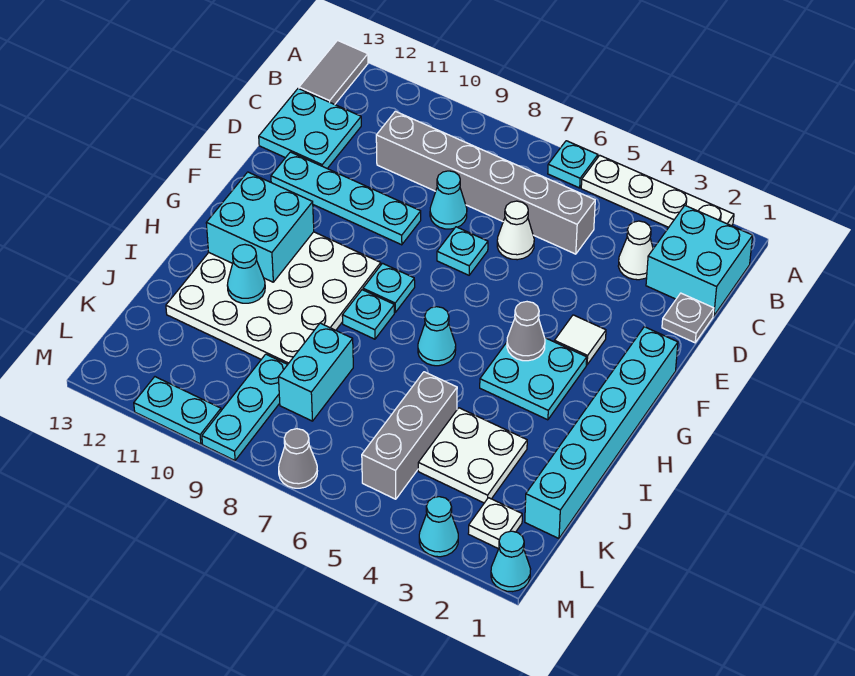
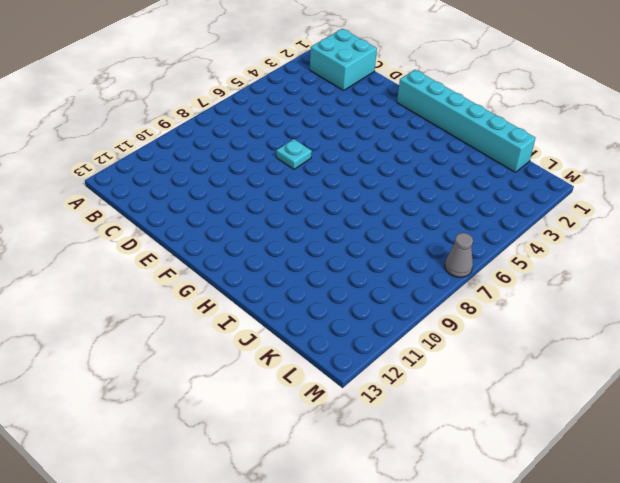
none -> white plate A2:A5 level 1
none -> cyan plate A6 level 1
none -> grey tile A13:B13 level 1
none -> white cone C3 level 1

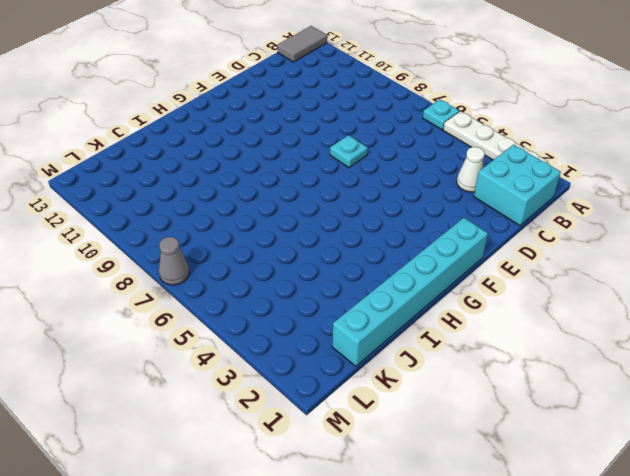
none -> grey brick C5:C10 level 1
none -> cyan plate C12:D13 level 1
none -> grey plate D1 level 1
none -> white cone D6 level 1

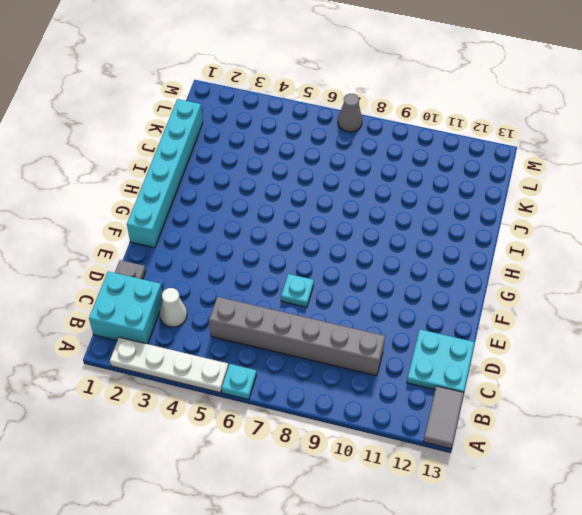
none -> white cone D6 level 1
none -> cyan cone D8 level 1
none -> cyan plate E9:E12 level 1
none -> white tile F3 level 1

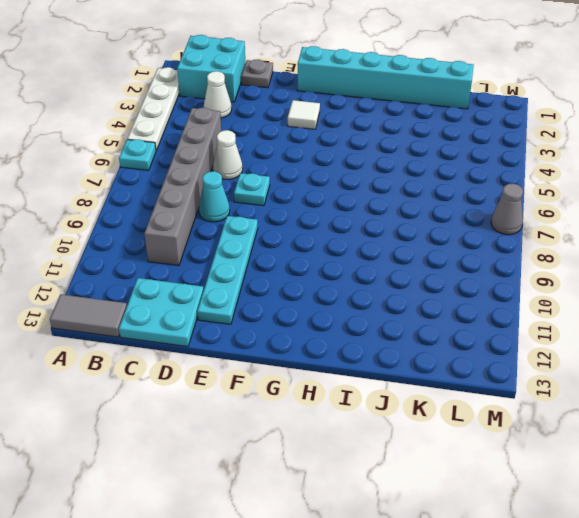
none -> cyan plate G3:H4 level 1
none -> cyan plate G8 level 1
none -> white plate G9:J12 level 1
none -> cyan cone H6 level 1

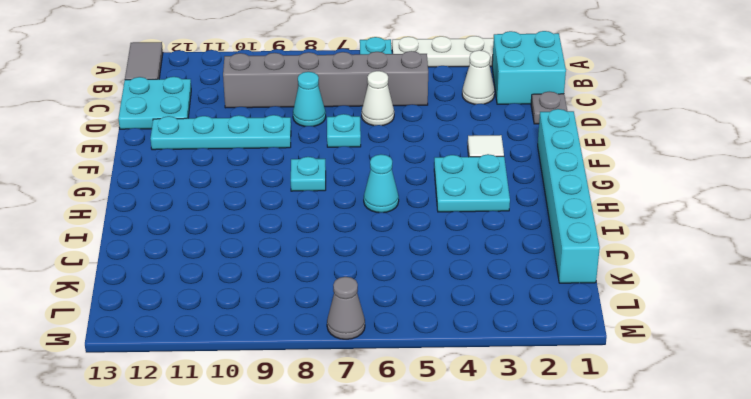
none -> white plate G9:J12 level 1
none -> cyan plate H8 level 1
none -> white plate J3:K4 level 1
none -> grey brick J5:L5 level 1

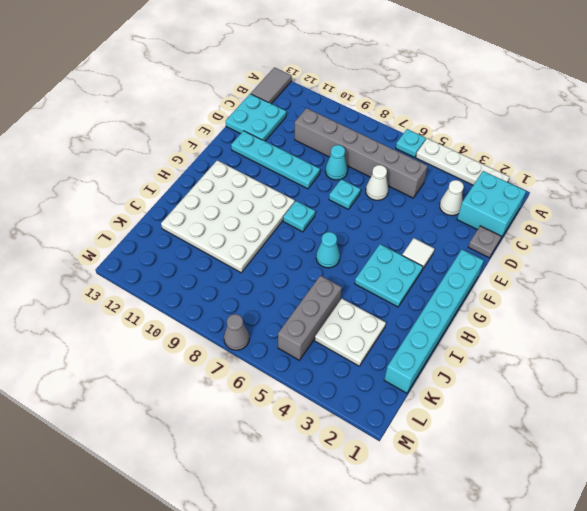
none -> cyan plate H8 level 1
none -> cyan brick J8:K8 level 1
none -> cyan plate K9:M9 level 1
none -> white plate L2 level 1

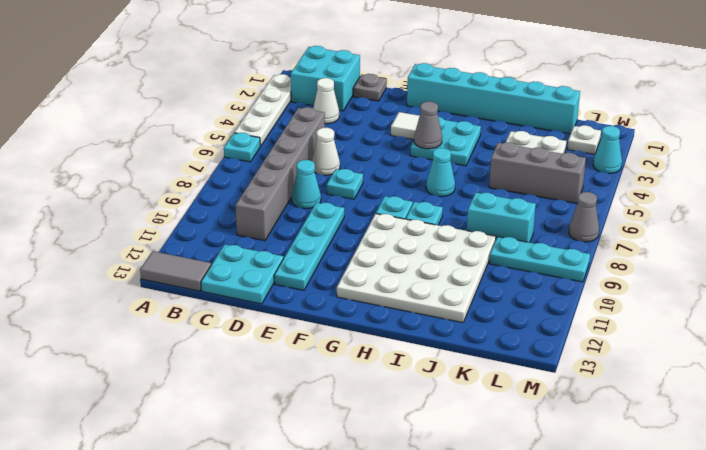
none -> cyan cone M1 level 1
none -> cyan plate M10:M11 level 1
none -> cyan brick G11:H12 level 2
none -> cyan cone I11 level 2

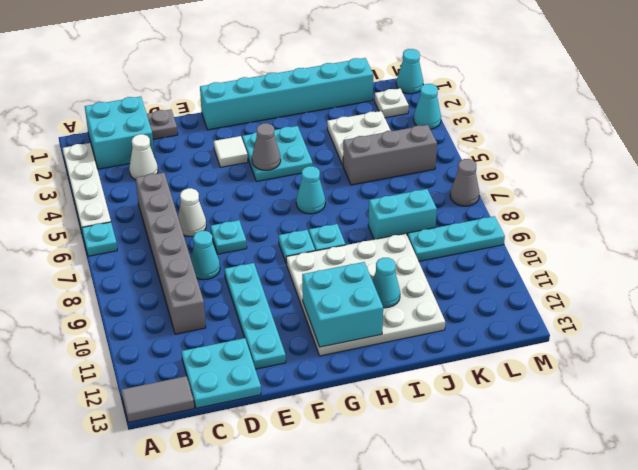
none -> cyan plate M10:M11 level 1

